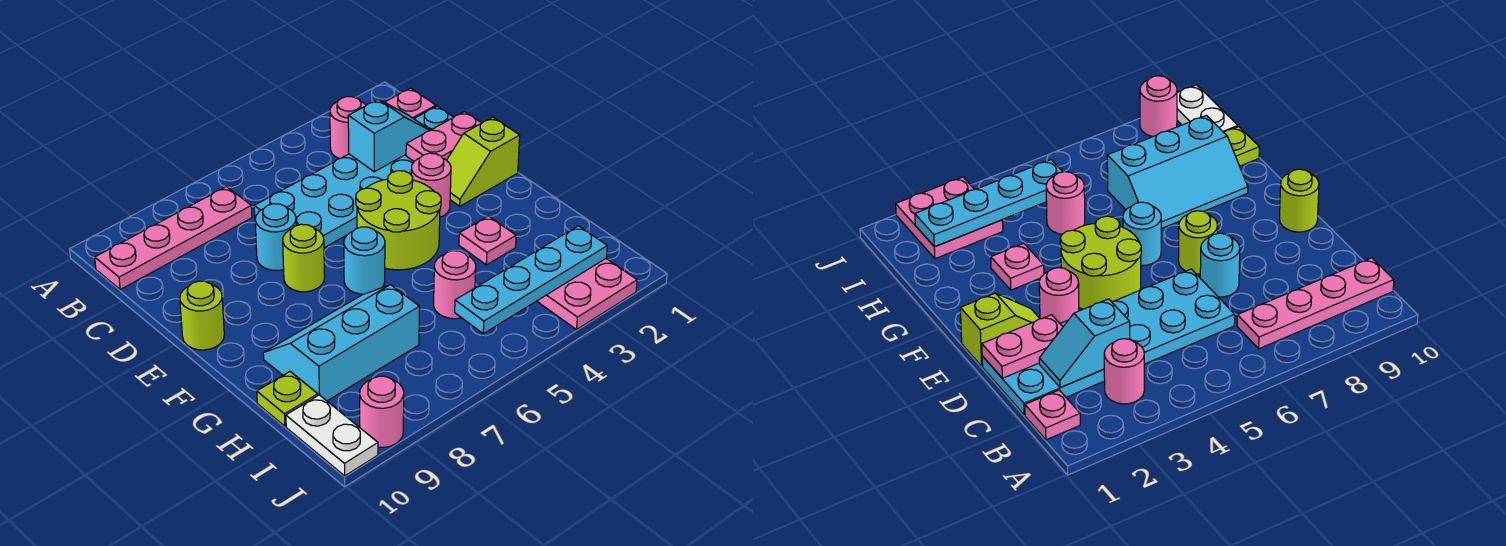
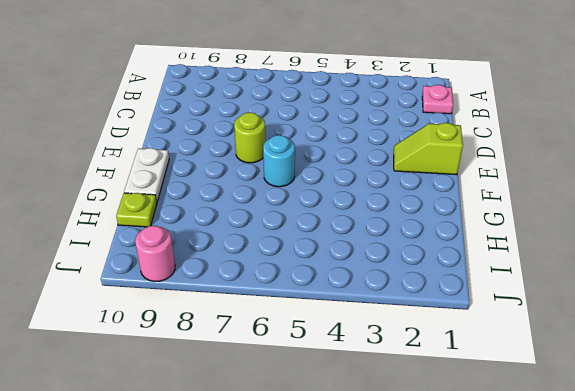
white plate F10:G10 level 1 -> white plate I10:J10 level 1
none -> pink round brick B3 level 1
none -> pink plate B7:B10 level 1
none -> cyan plate C1:D6 level 1

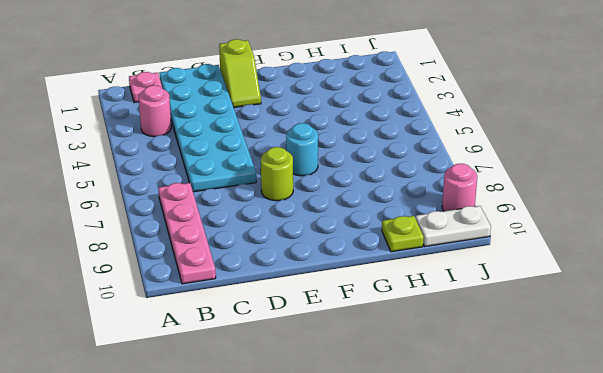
none -> cyan round brick D7 level 1
none -> pink round brick E3 level 1
none -> lime round brick E4:F5 level 1

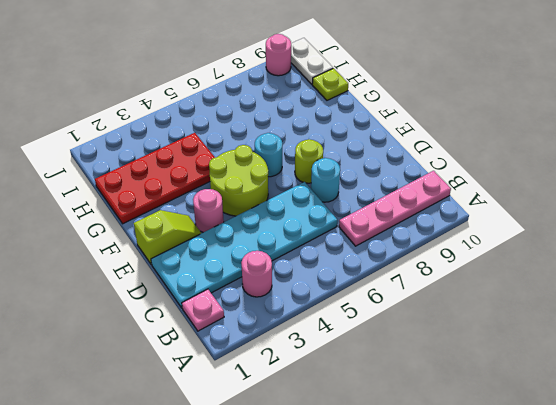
red plate G1:H4 level 1 -> pink plate G3 level 1
none -> lime round brick E10 level 1
none -> cyan slope G7:H9 level 1 top H
none -> pink round brick H5 level 1

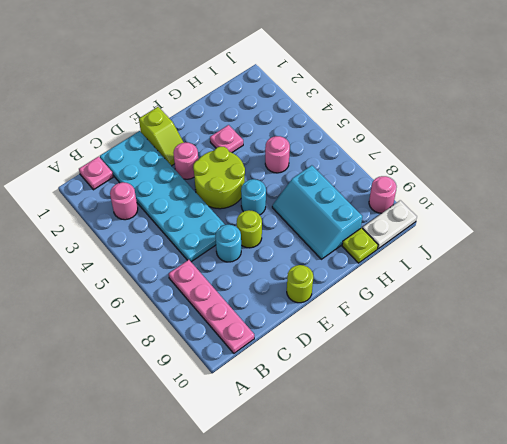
none -> pink plate I2:J3 level 1
none -> cyan slope C2:C3 level 2 top 3
none -> pink plate D1:D2 level 2

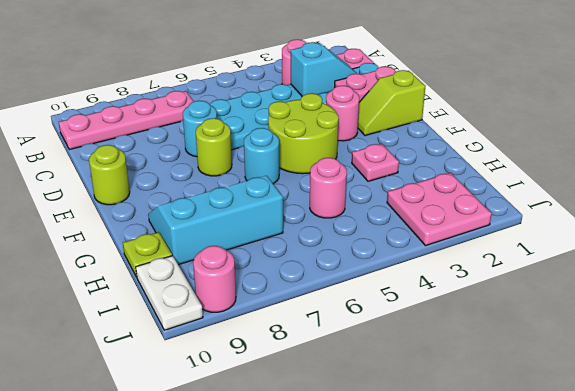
none -> cyan plate I2:I5 level 2

